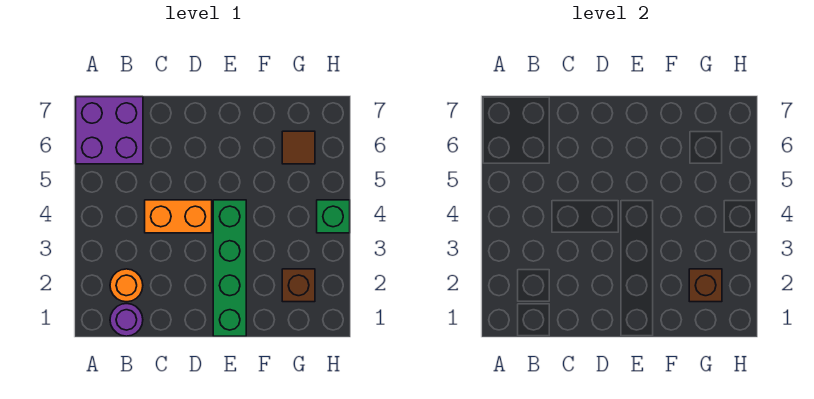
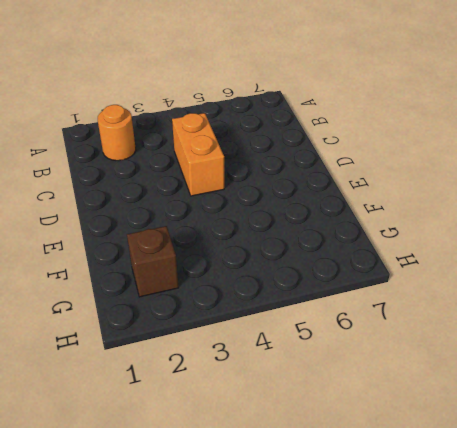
none -> purple brick A6:B7 level 1
none -> purple round brick B1 level 1

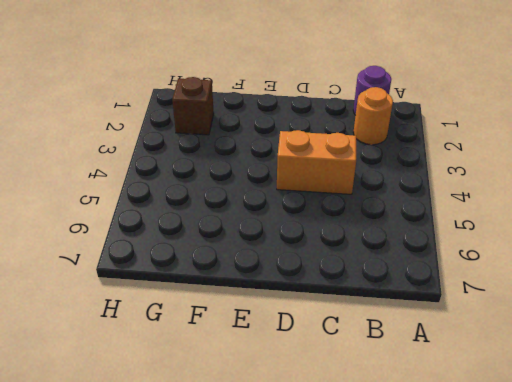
none -> purple brick A6:B7 level 1
none -> green brick E1:E4 level 1

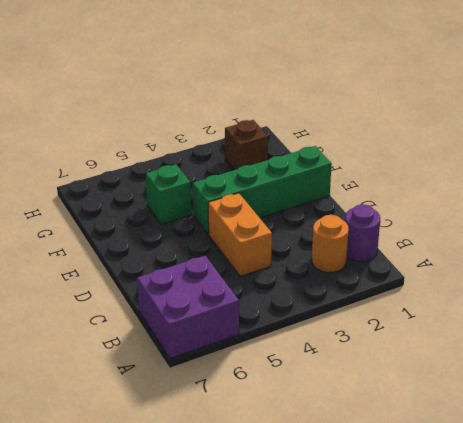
green brick F5 level 1 -> green brick H4 level 1
none -> brown tile G6 level 1
none -> brown brick G2 level 2

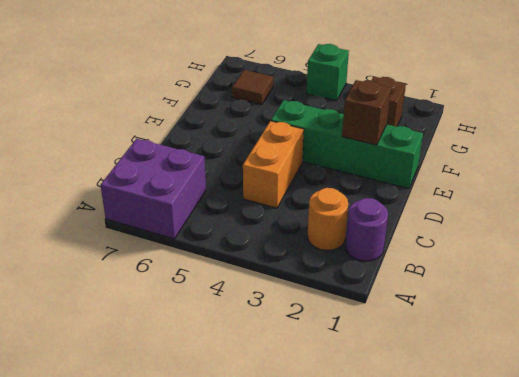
brown brick E2 level 2 -> brown brick G2 level 2

